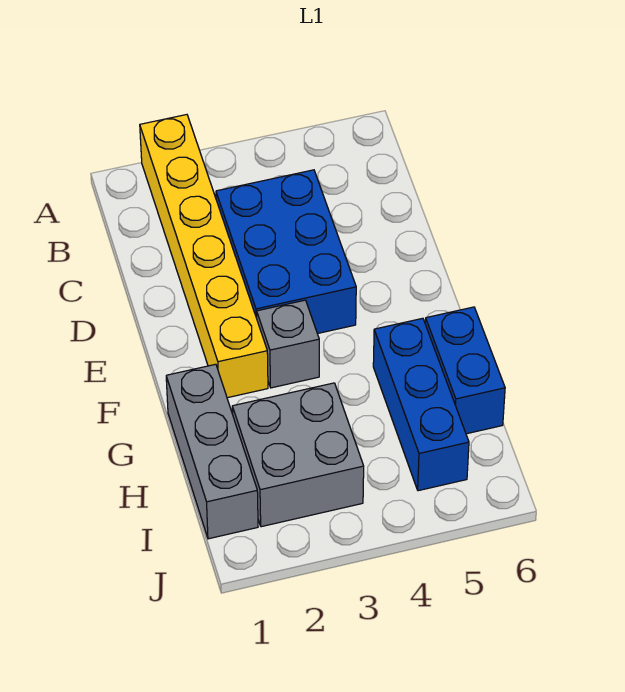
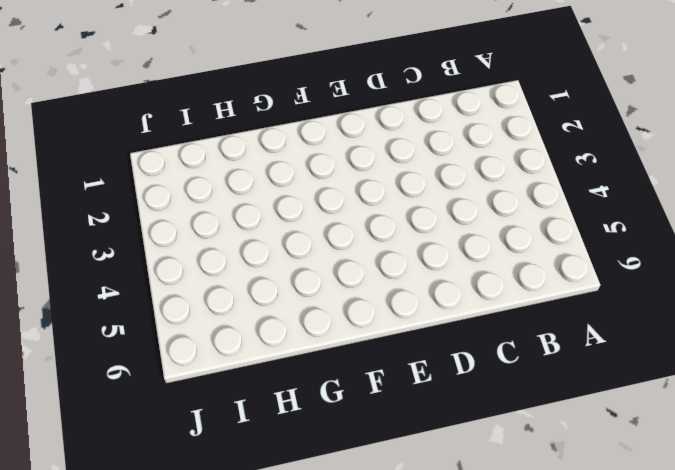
none -> yellow brick A2:F2 level 1
none -> blue brick C3:E4 level 1

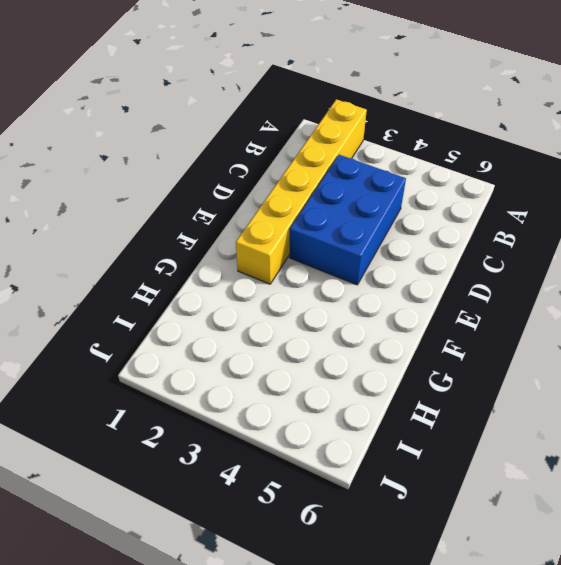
none -> grey brick F3 level 1
none -> grey brick G1:I1 level 1

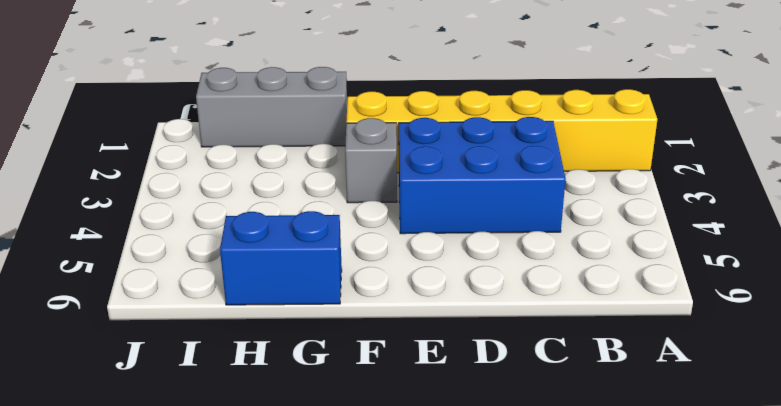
none -> blue brick G5:I5 level 1
none -> grey brick H2:I3 level 1

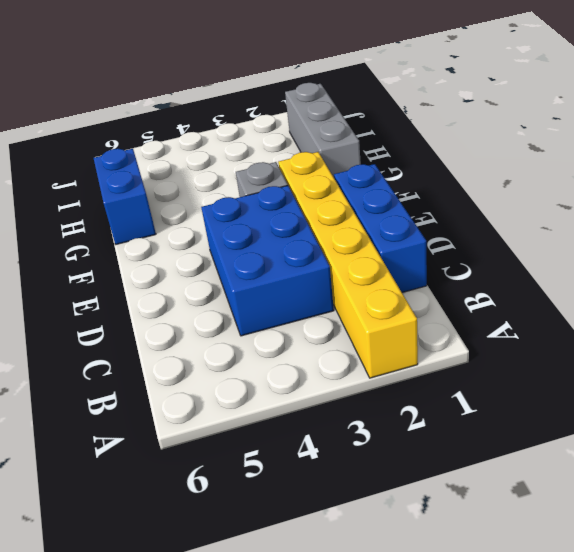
blue brick C1:E1 level 1 -> blue brick G5:I5 level 1
none -> grey brick H2:I3 level 1

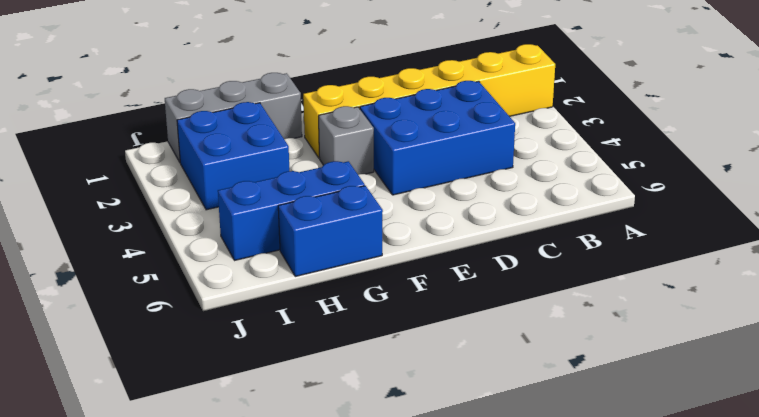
blue brick H2:I3 level 1 -> grey brick H2:I3 level 1

